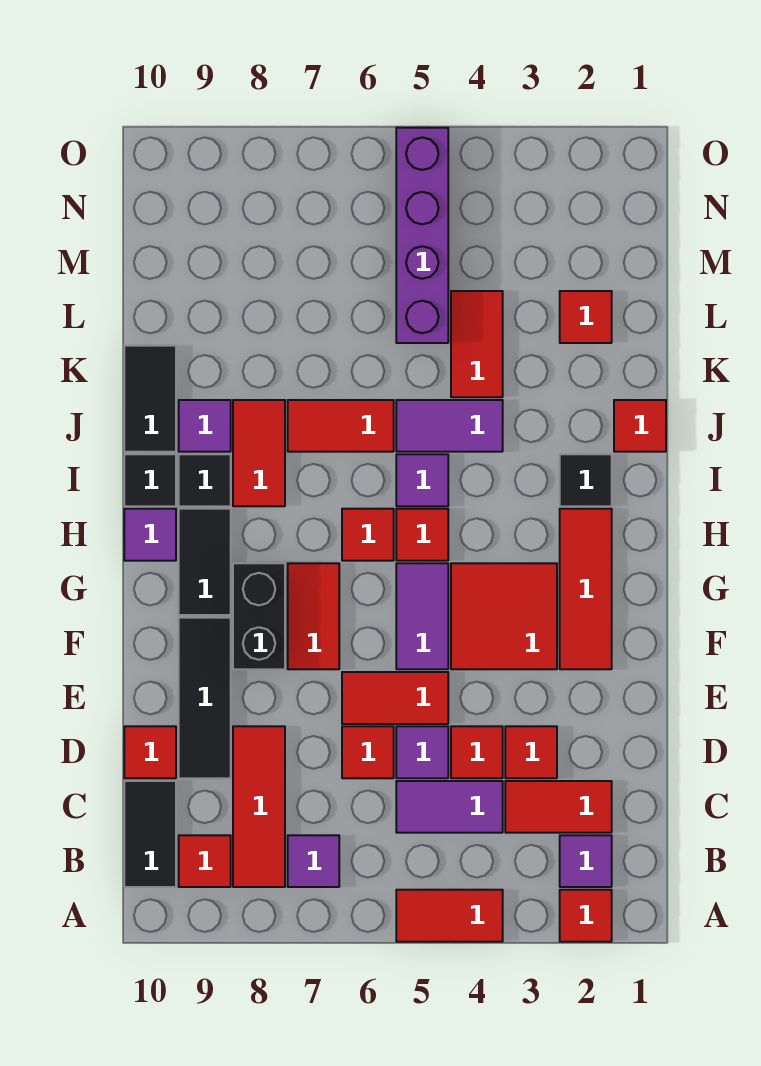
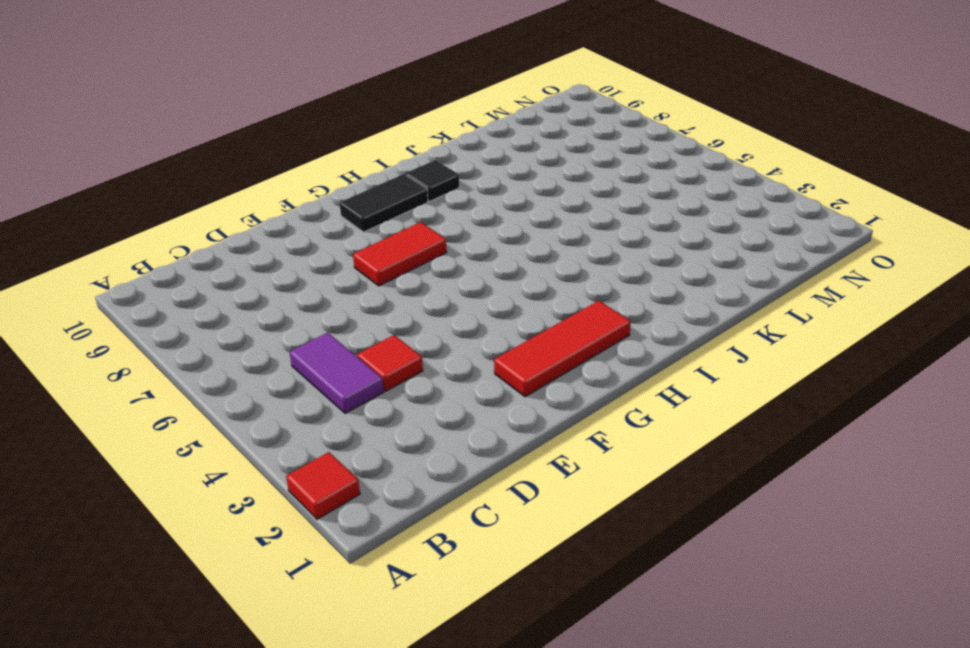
none -> red tile A4:A5 level 1
none -> purple tile B2 level 1
none -> purple tile B7 level 1
none -> red tile B8:D8 level 1

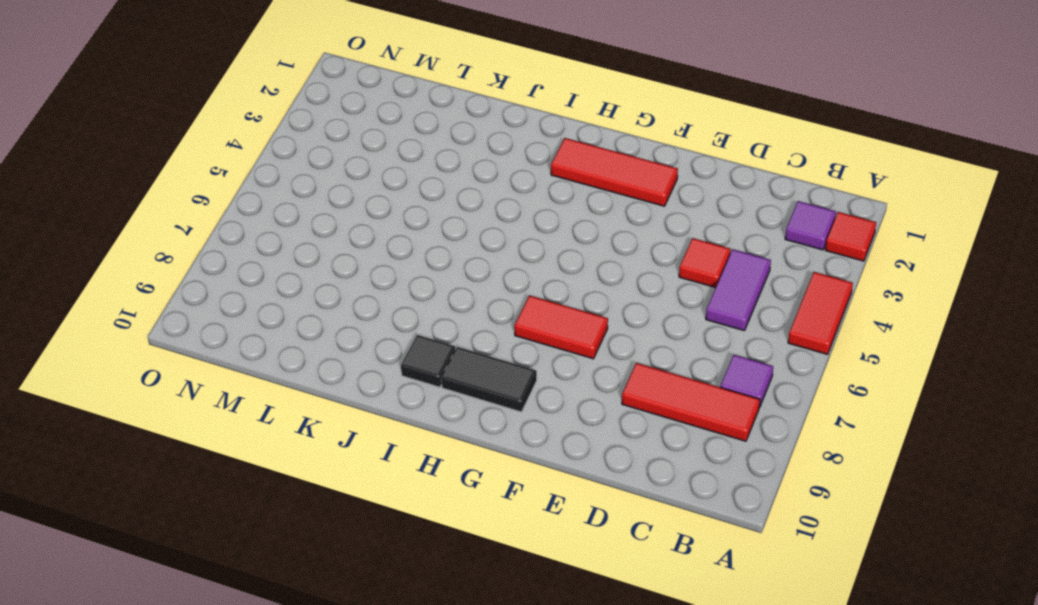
none -> red tile B9 level 1
none -> black tile B10:C10 level 1
none -> red tile C2:C3 level 1
none -> red tile D3 level 1

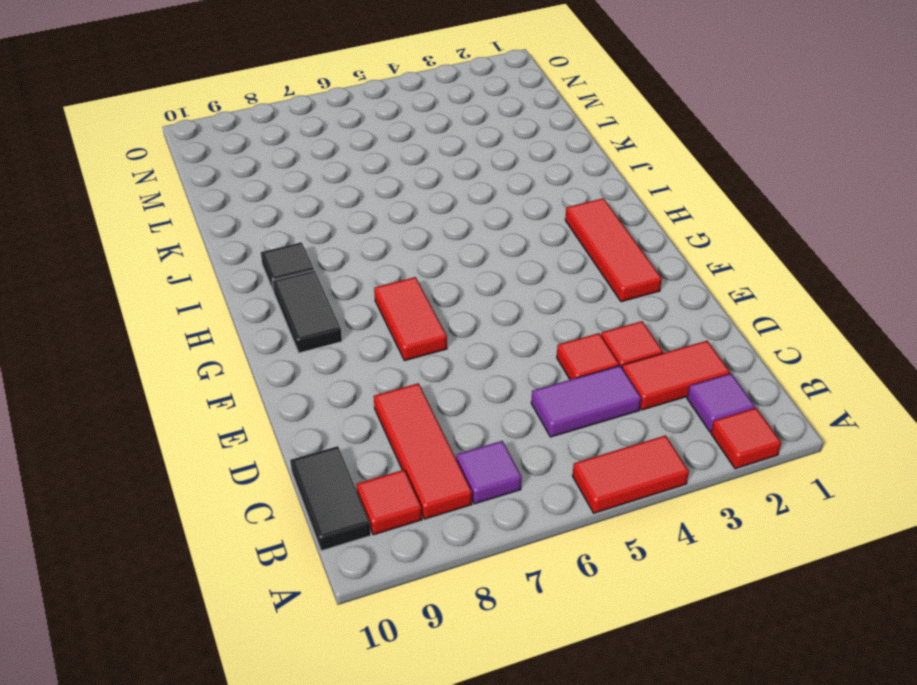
none -> purple tile D5 level 1
none -> red tile D6 level 1
none -> black tile D9:F9 level 1
none -> red tile D10 level 1

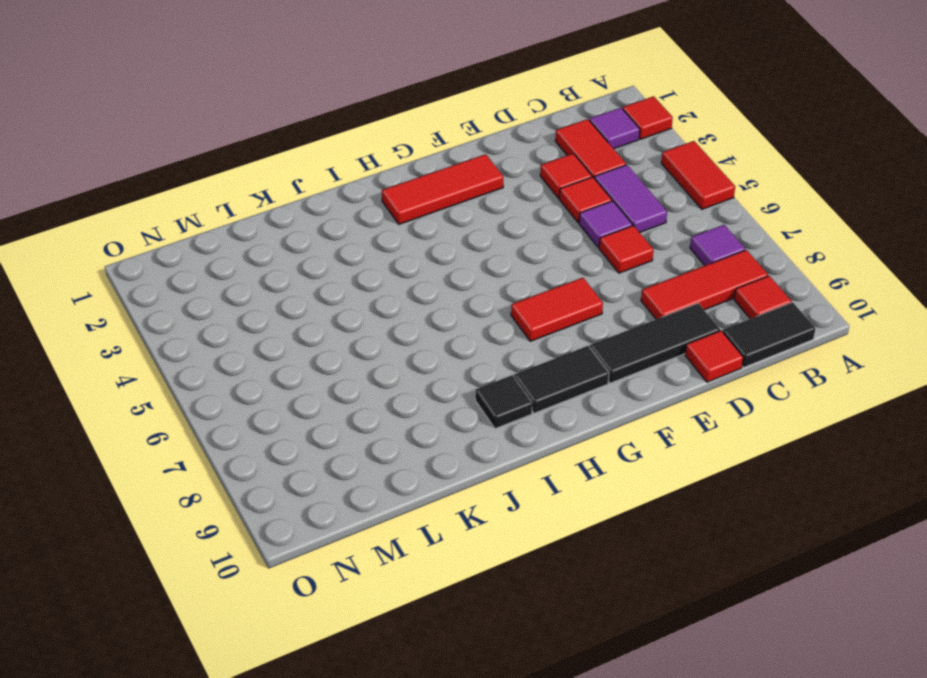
none -> red tile E5:E6 level 1
none -> red tile F3:G4 level 1
none -> purple tile F5:G5 level 1
none -> black brick F8:G8 level 1

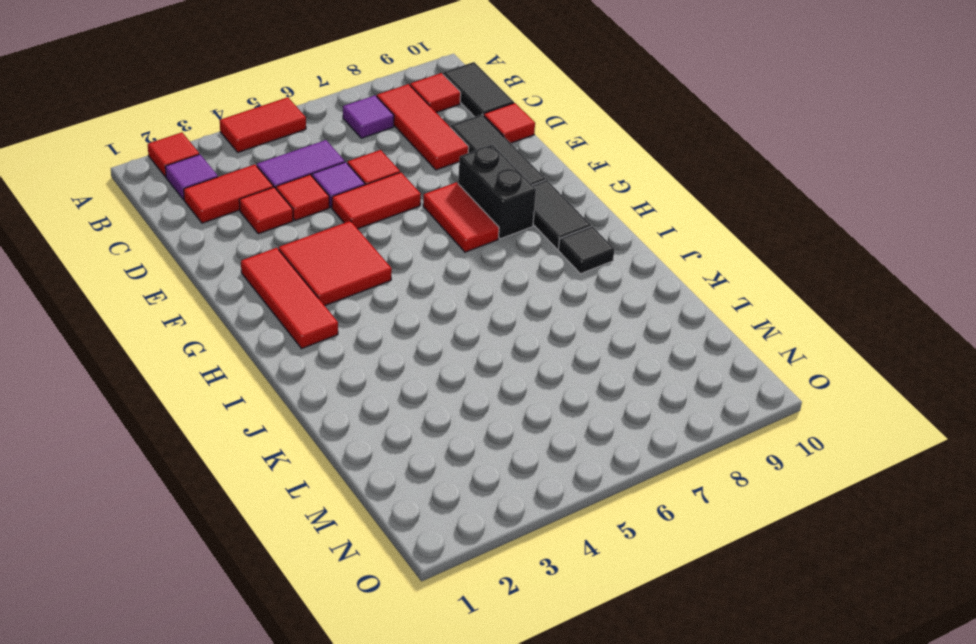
none -> purple tile F5:G5 level 1
none -> red tile H5 level 1
none -> red tile H6 level 1
none -> purple tile H10 level 1

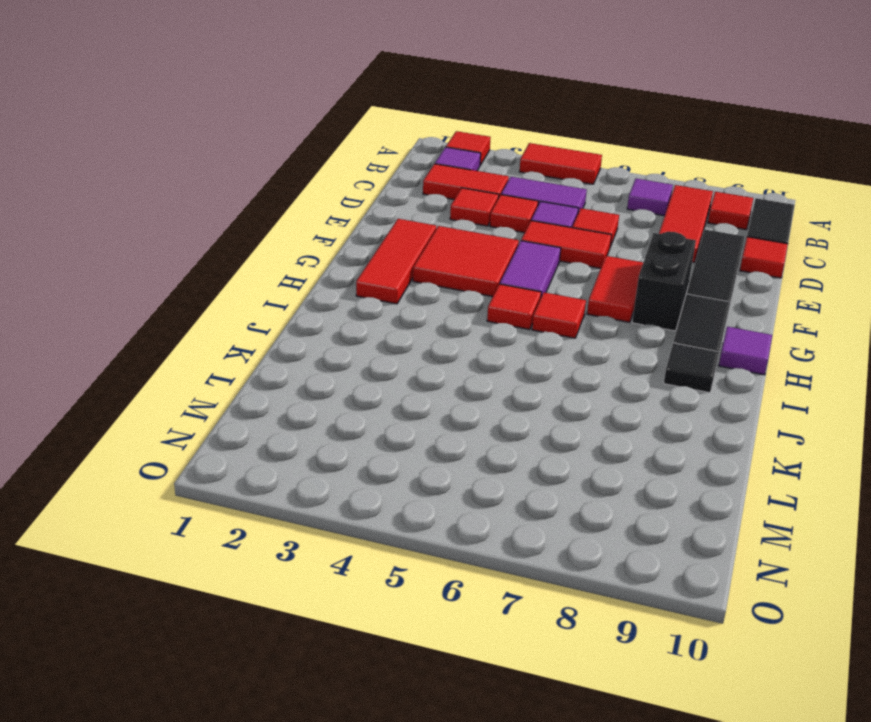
none -> black tile I2 level 1
none -> purple tile I5 level 1
none -> red tile I8:J8 level 1
none -> black tile I10 level 1

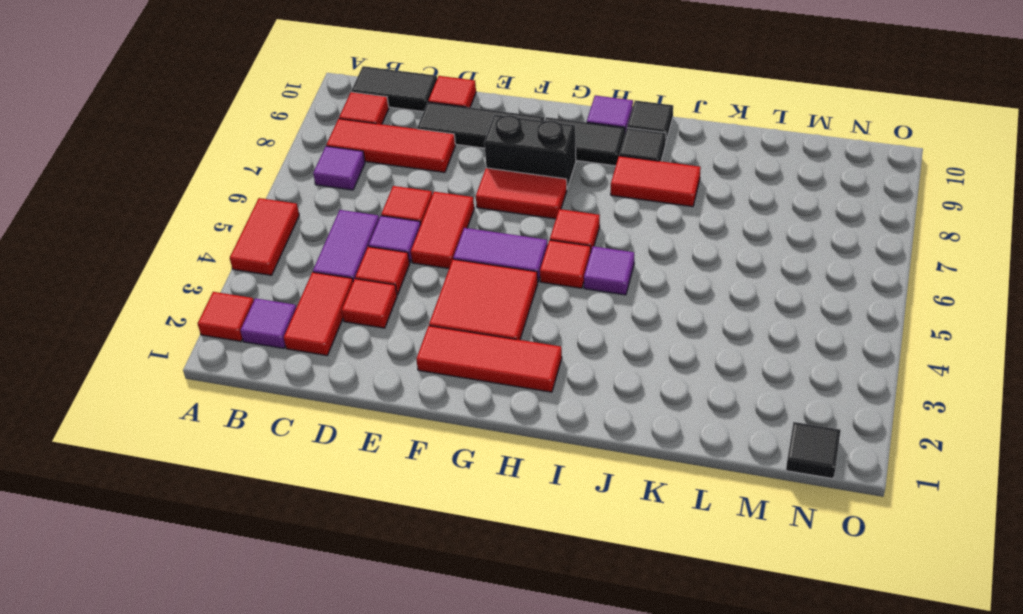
black tile N1 level 1 -> black tile I2 level 1
none -> red tile J1 level 1
none -> purple tile J4:J5 level 1
none -> red tile J6:J7 level 1
none -> purple tile J9 level 1

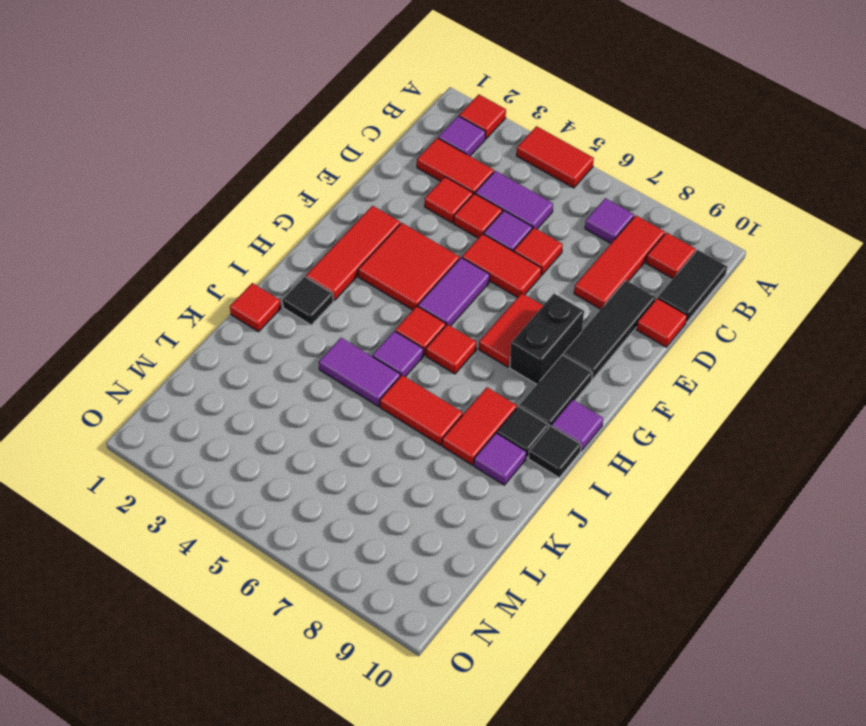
none -> black tile J10:K10 level 1
none -> red tile K4:L4 level 1
none -> red tile L2 level 1
none -> purple brick L5:O5 level 1

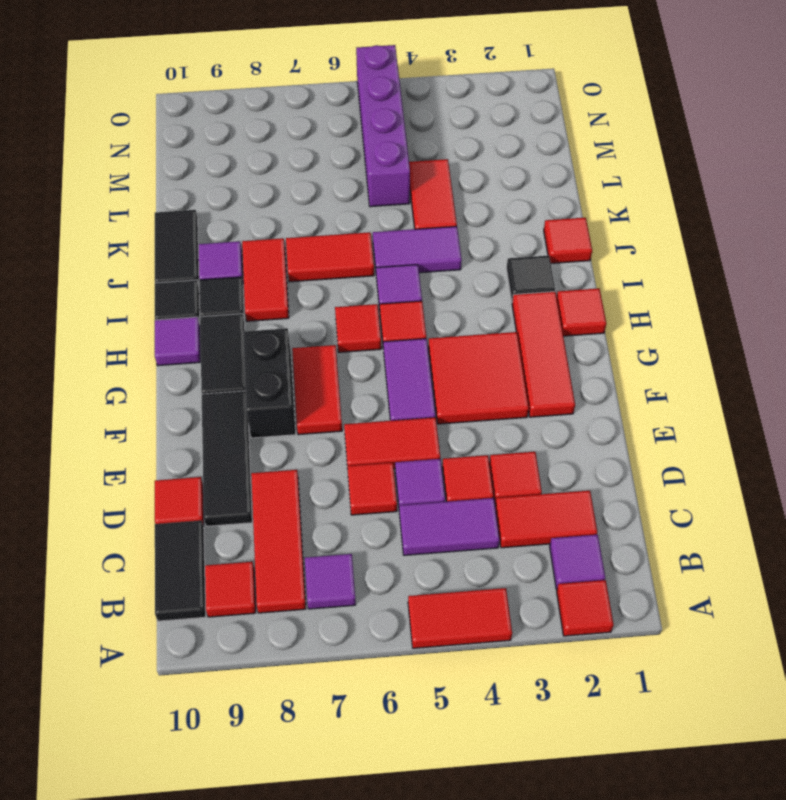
red tile H1 level 1 -> red tile L2 level 1

